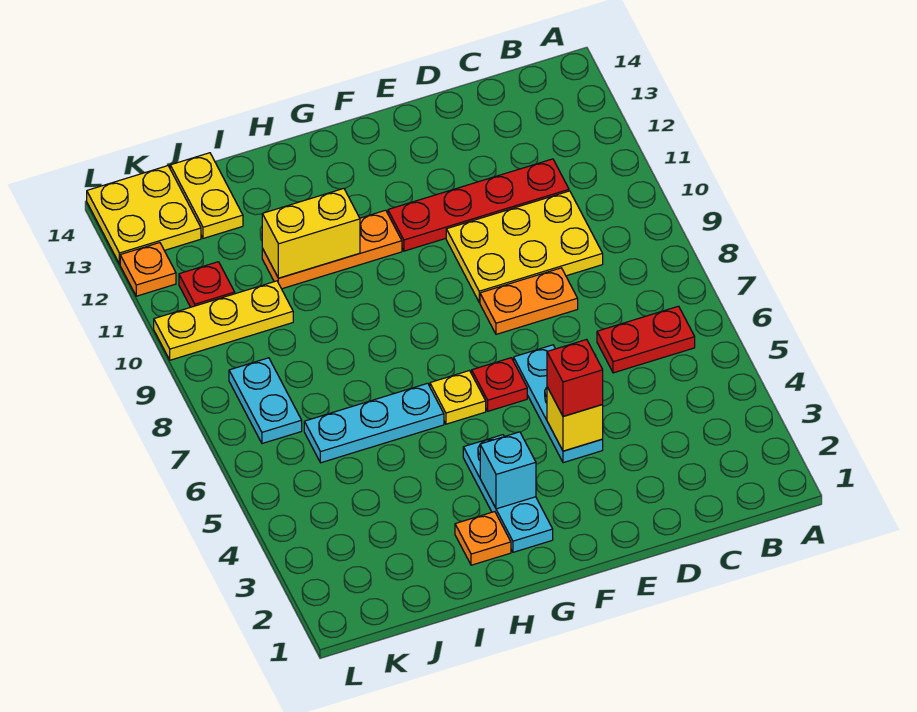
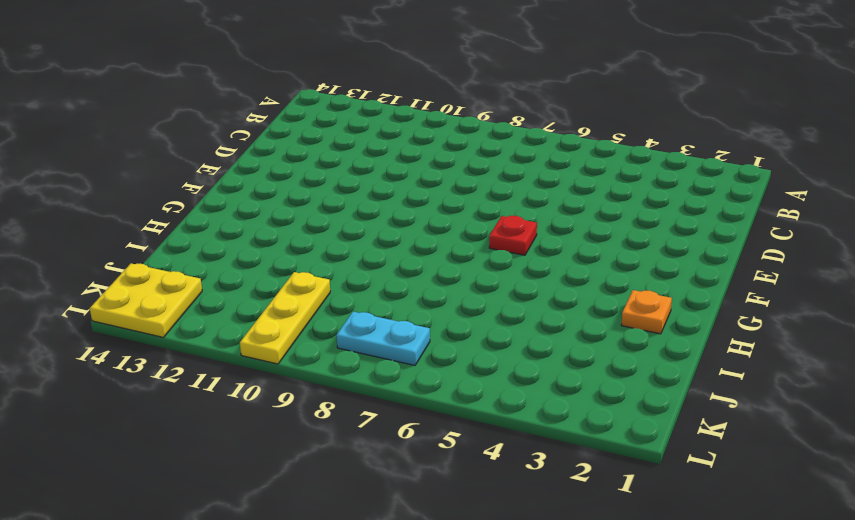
none -> red plate B6:C6 level 1
none -> yellow plate C9:E10 level 1
none -> red plate C11:F11 level 1

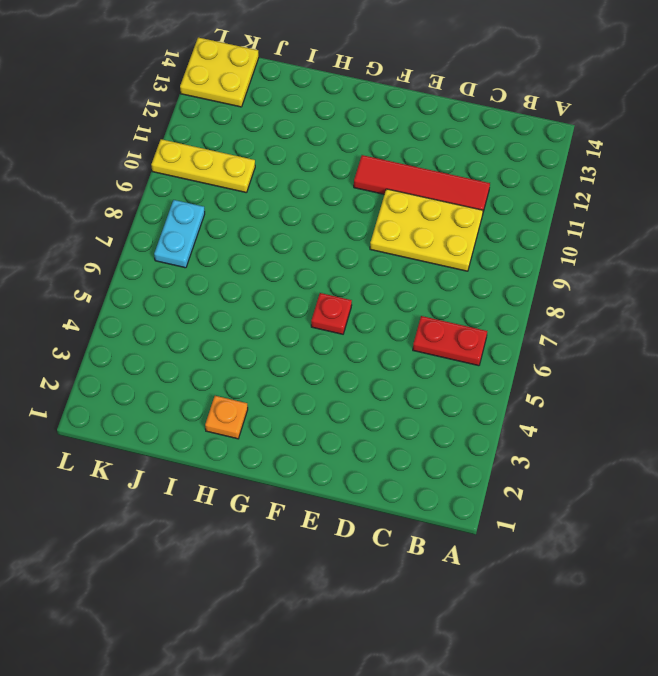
red tile C11:F11 level 1 -> red plate C11:F11 level 1
none -> orange plate D8:E8 level 1
none -> cyan plate E4:E6 level 1
none -> cyan plate G2:G4 level 1

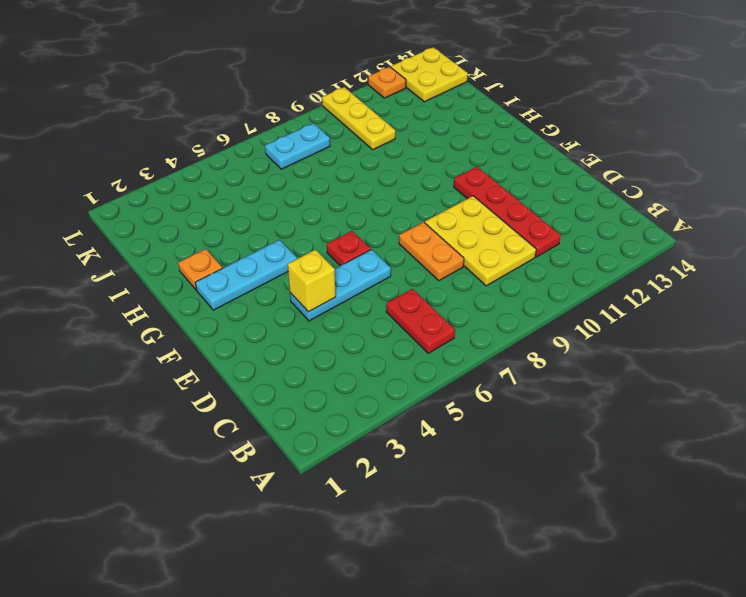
none -> yellow plate G6 level 1
none -> orange plate G11:I11 level 1
none -> cyan plate H6:J6 level 1

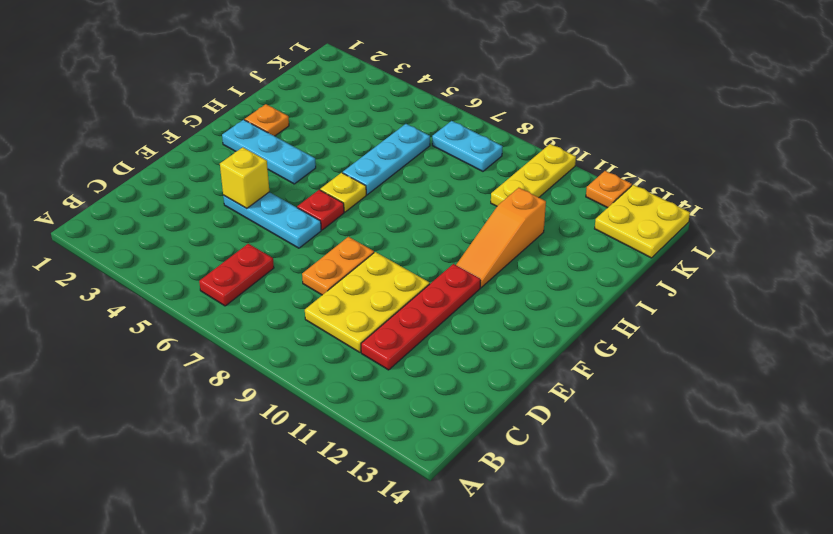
orange slope G11:I11 level 1 top I -> orange plate G11:I11 level 1
none -> yellow plate J13:J14 level 1
none -> red plate K11 level 1
none -> cyan brick G3 level 2

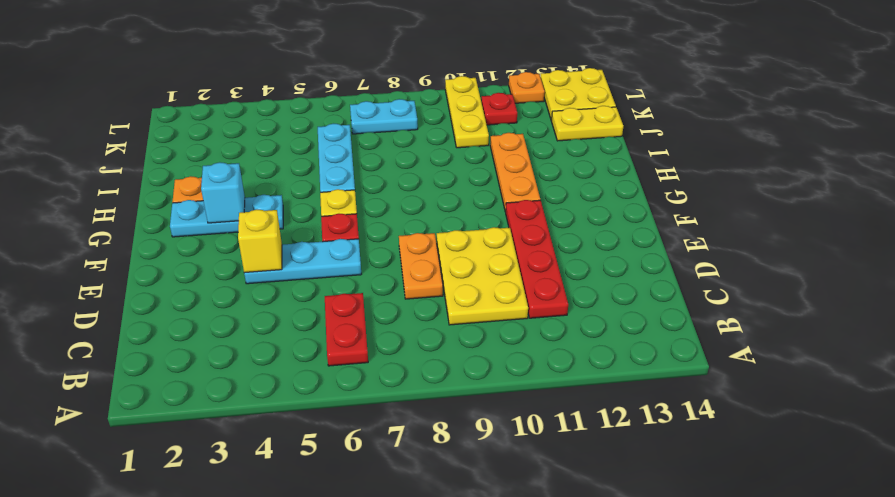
none -> yellow brick H11:I11 level 2
none -> red brick E4 level 3

